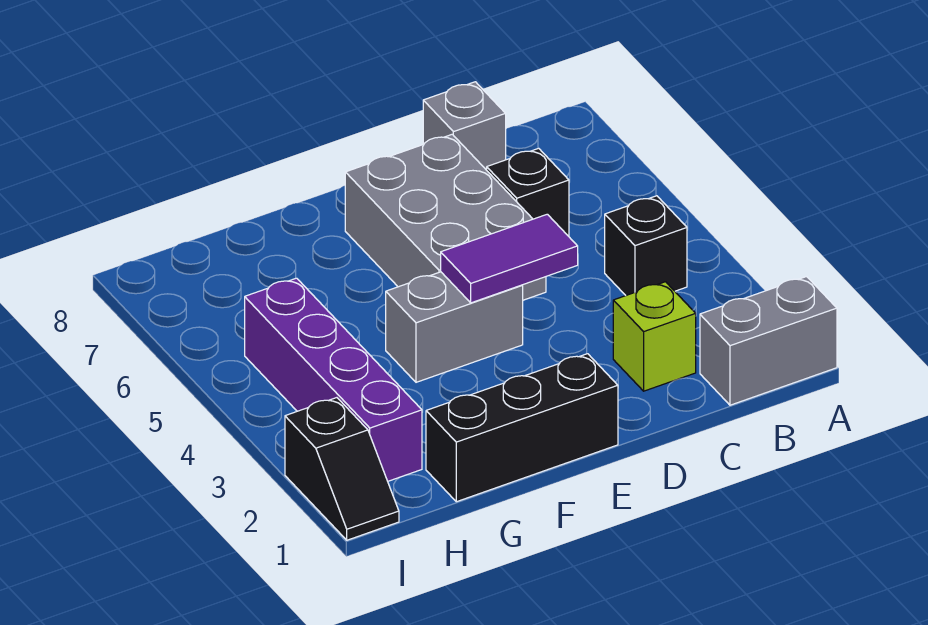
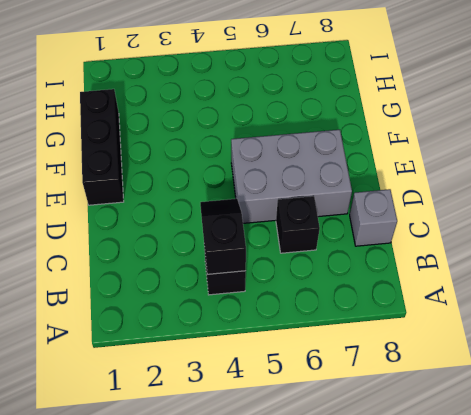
black slope B4:C4 level 2 top B -> black slope I1:I2 level 1 top 2
none -> grey brick A1:B1 level 1
none -> lime brick C2 level 1

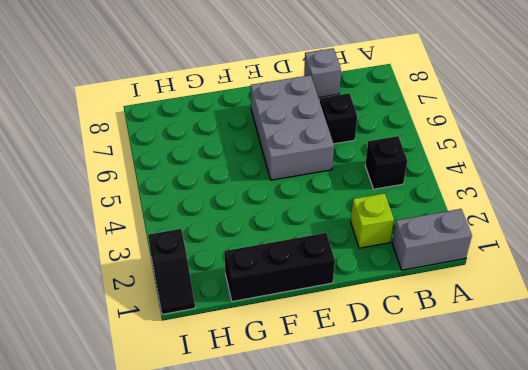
none -> grey brick E4:F4 level 1
none -> purple brick H2:H5 level 1

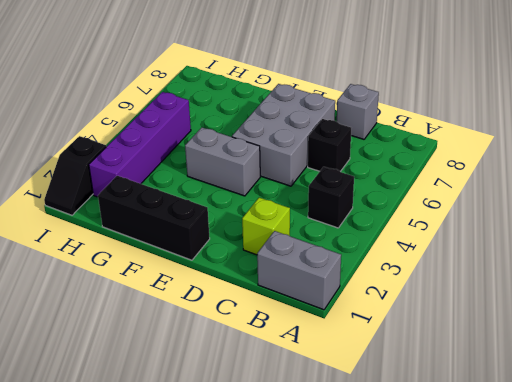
none -> purple tile D4:E4 level 2

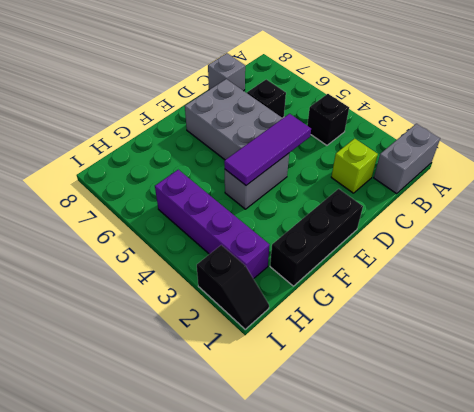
purple tile D4:F4 level 2 -> purple tile D4:E4 level 2

